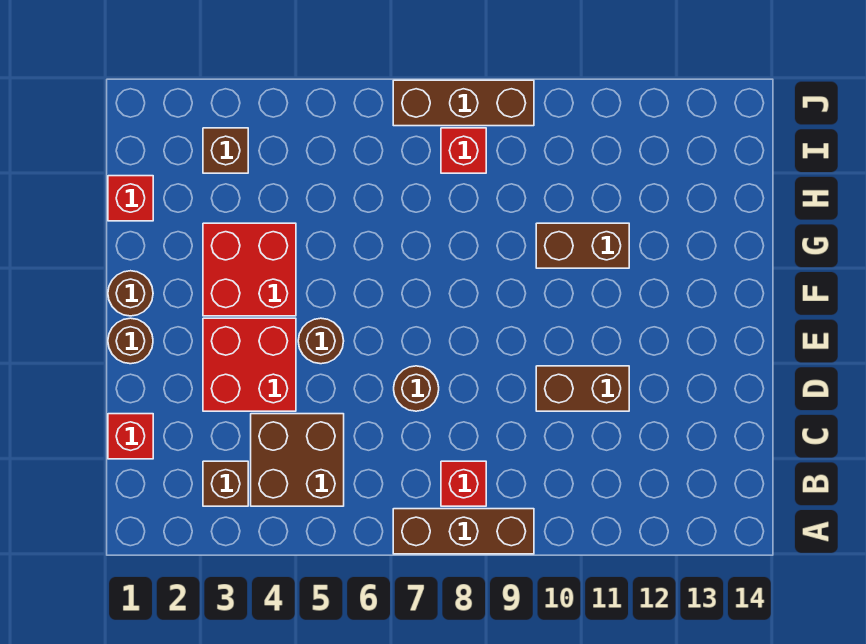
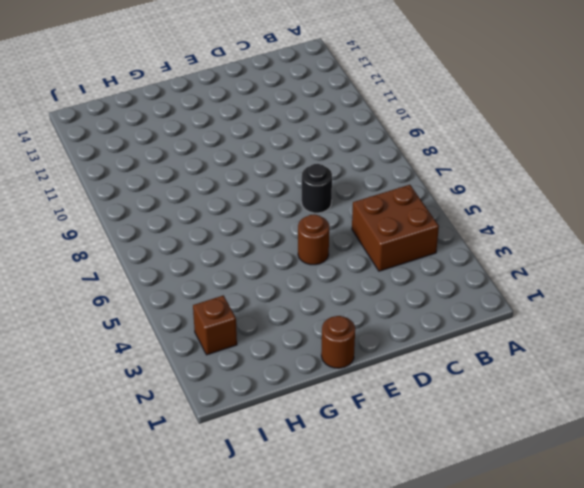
black round brick D7 level 1 -> brown round brick D7 level 1
none -> brown brick A7:A9 level 1
none -> brown brick B3 level 1
none -> red brick B8 level 1

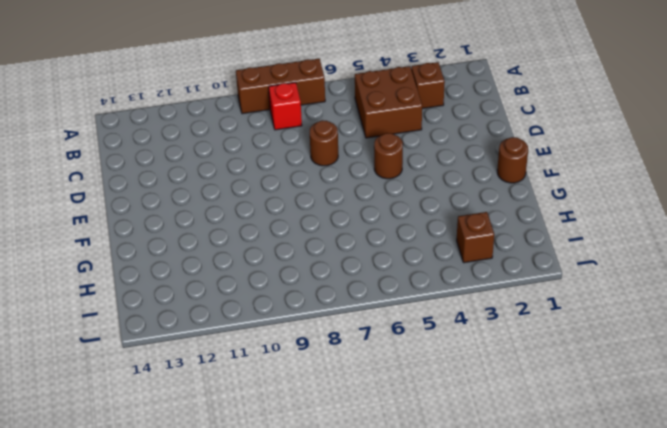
none -> red brick C1 level 1
none -> red brick D3:E4 level 1
none -> brown brick D10:D11 level 1

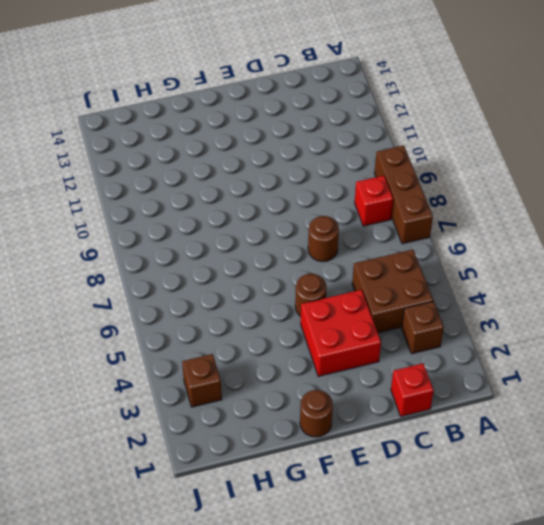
none -> brown brick D10:D11 level 1
none -> brown round brick E1 level 1
none -> red brick F3:G4 level 1

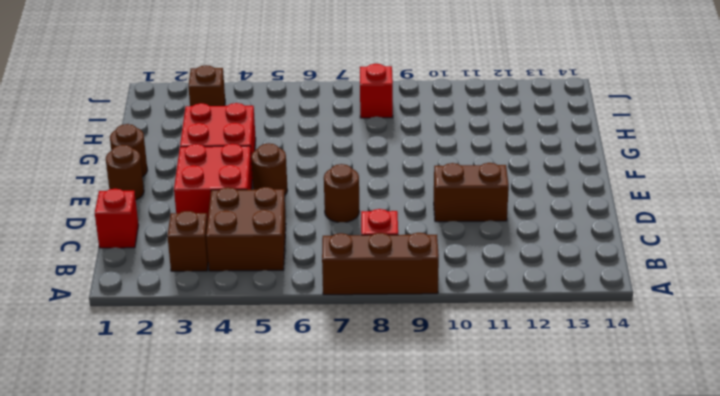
none -> brown brick G10:G11 level 1
none -> red brick H1 level 1
none -> brown brick J7:J9 level 1

